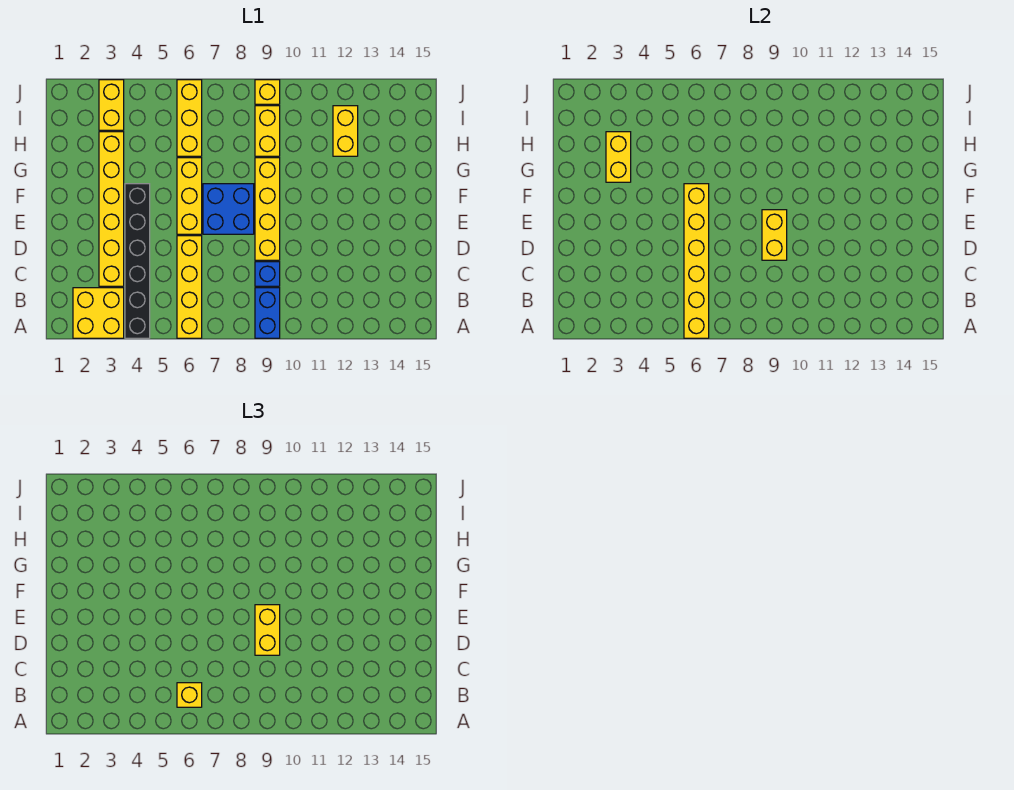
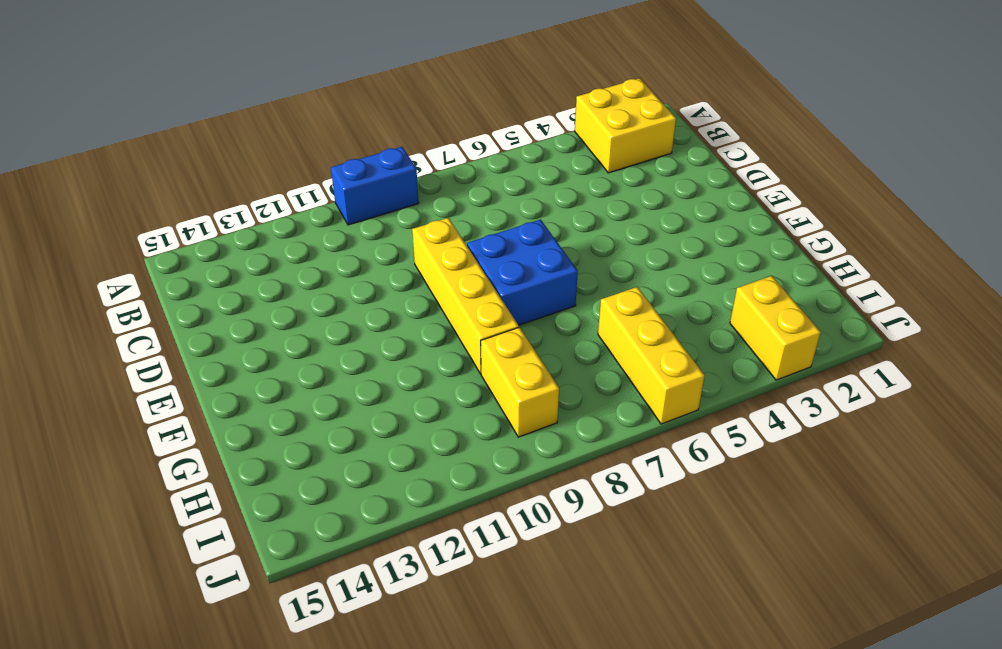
blue brick A9:A10 level 1 -> blue brick A9:B9 level 1
none -> black brick A4:F4 level 1
none -> yellow brick A6:D6 level 1
none -> yellow brick C3:H3 level 1

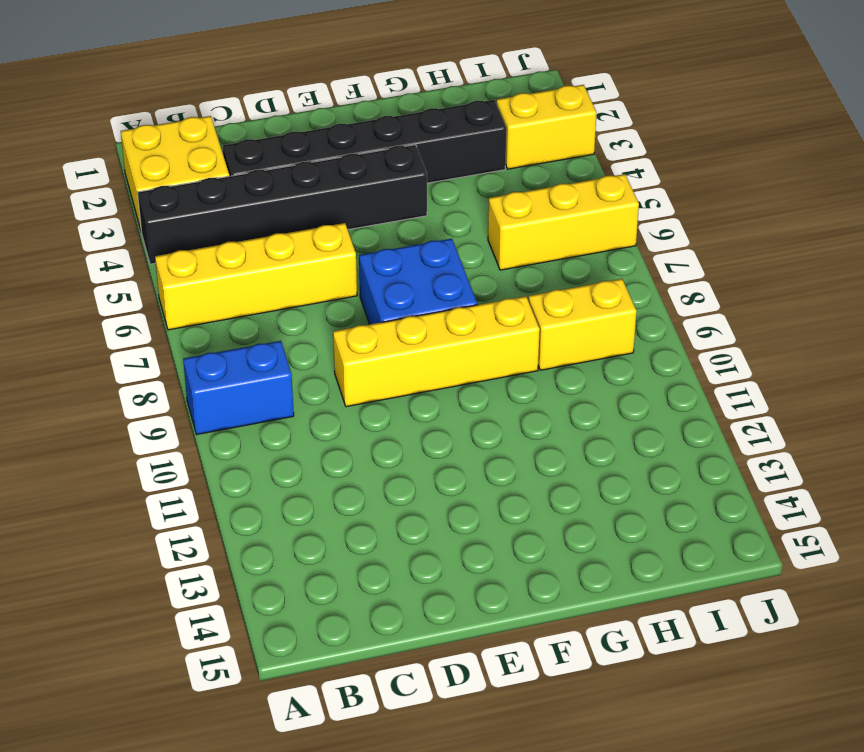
black brick C3:H3 level 1 -> yellow brick C3:H3 level 1
none -> blue brick C9 level 1
none -> yellow brick E6:G6 level 1
none -> yellow brick H12:I12 level 1

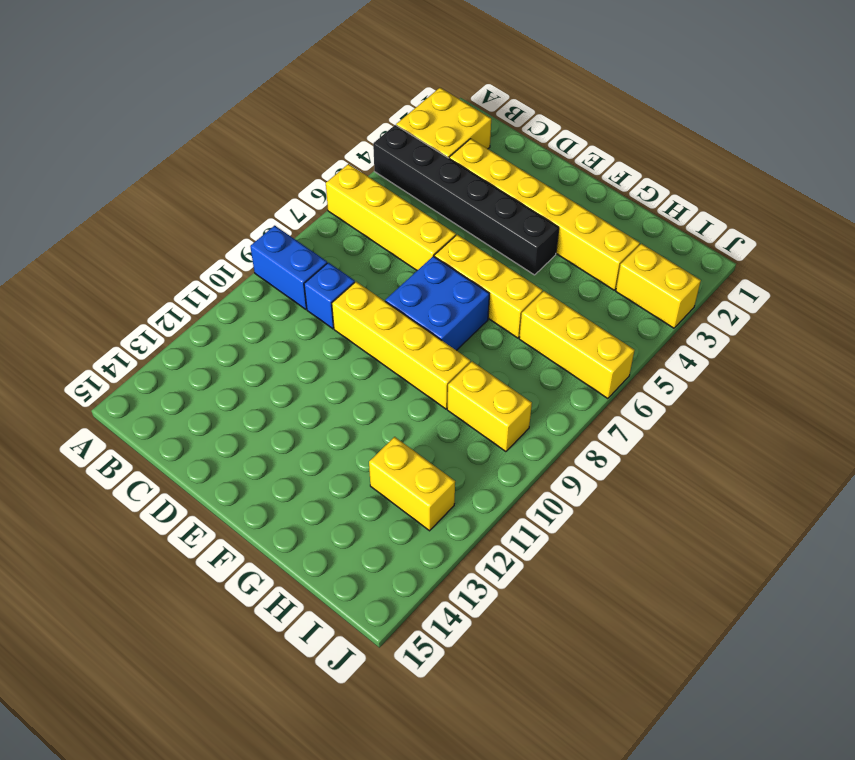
none -> yellow brick J9 level 1
none -> yellow brick A6:F6 level 2
none -> yellow brick D9:E9 level 2

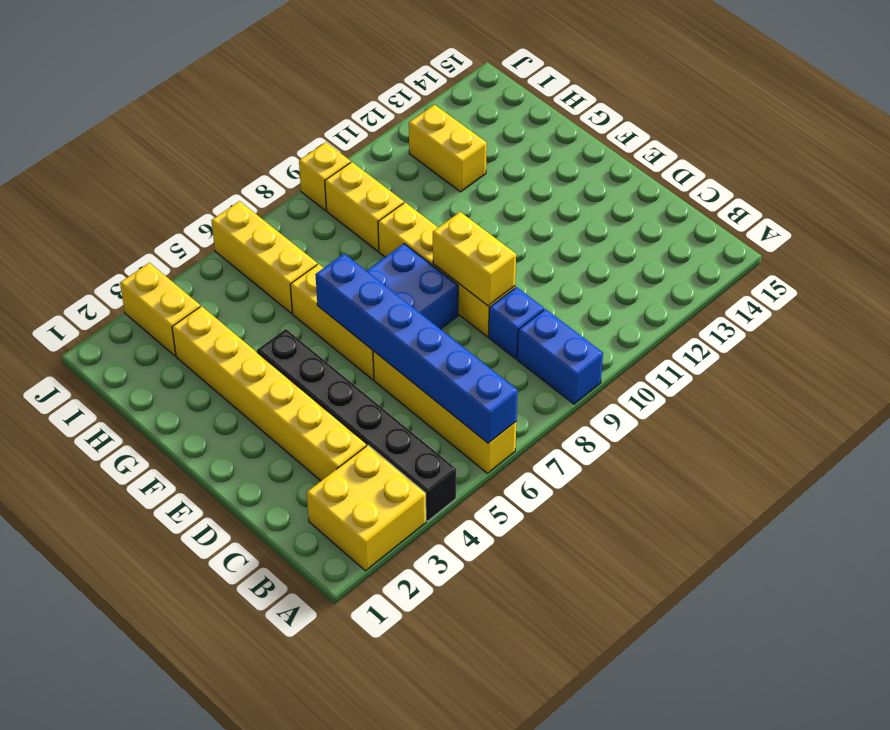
blue brick A6:F6 level 2 -> yellow brick A6:F6 level 2
none -> yellow brick G3:H3 level 2
none -> yellow brick B6 level 3
none -> yellow brick D9:E9 level 3

